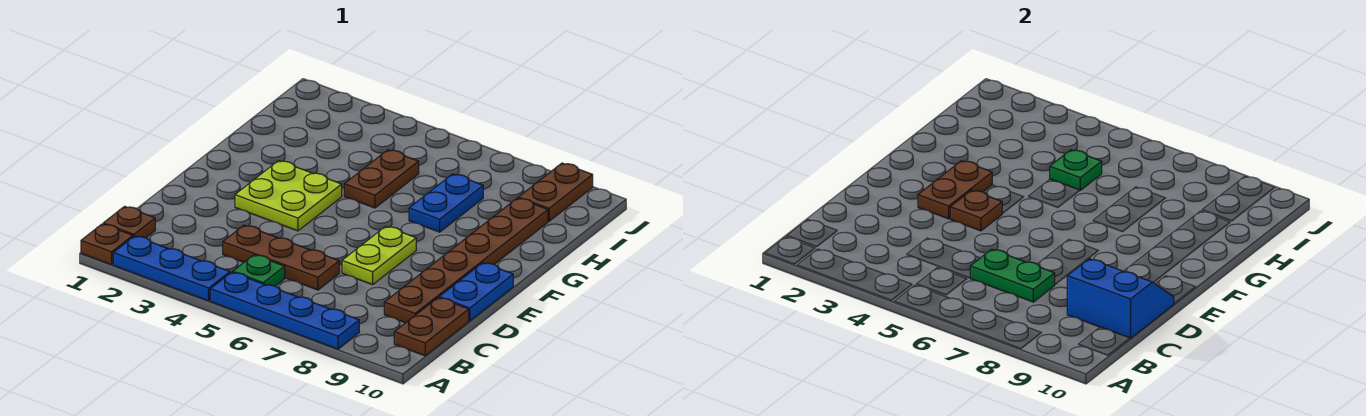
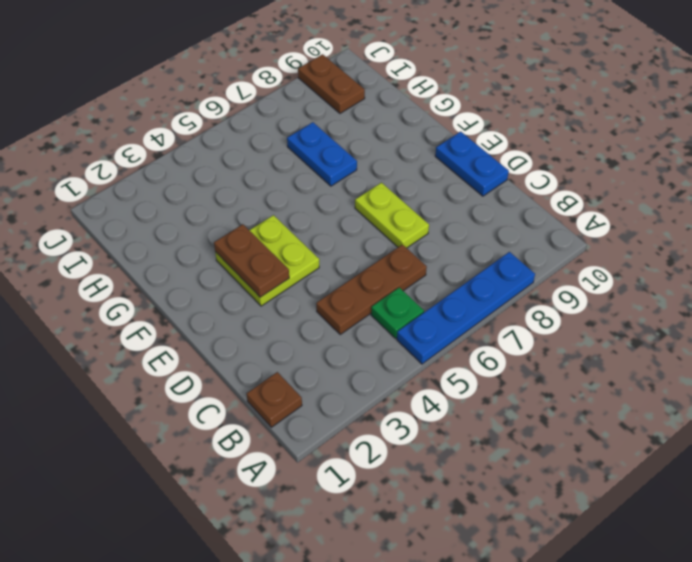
none -> brown plate A1 level 1
none -> blue plate A2:A4 level 1
none -> brown plate B10:C10 level 1

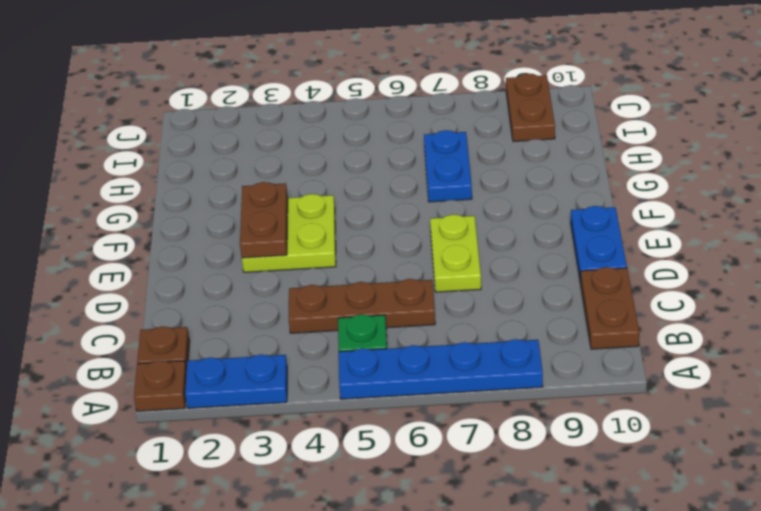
blue plate A2:A3 level 1 -> blue plate A2:A4 level 1
none -> brown plate C9:H9 level 1
none -> brown plate G5:H5 level 1
none -> green plate C6:C7 level 2

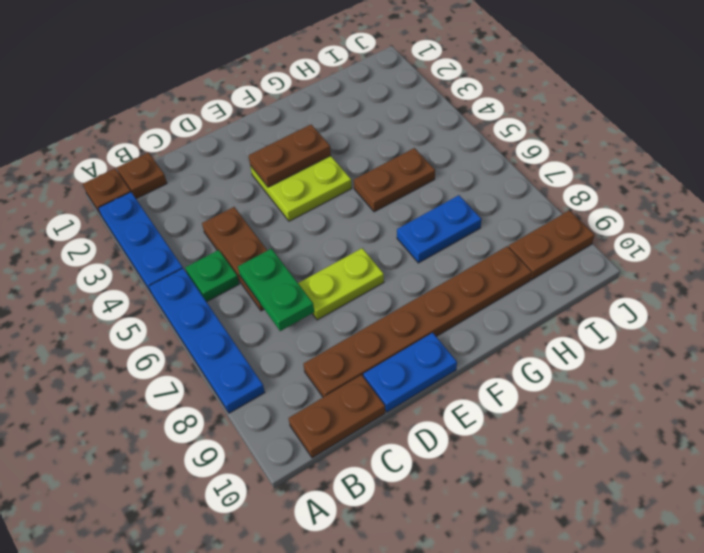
none -> blue slope C9:D10 level 2 top C
none -> brown plate E4 level 2
none -> green plate H5 level 2

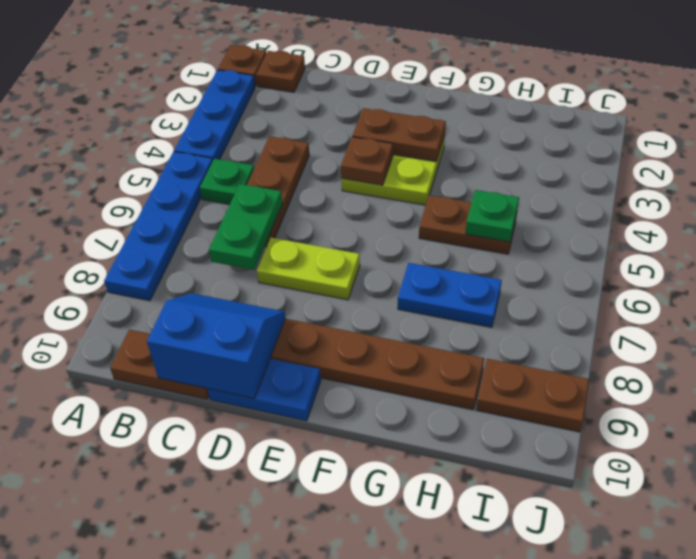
blue slope C9:D10 level 2 top 10 -> blue slope C9:D10 level 2 top C

